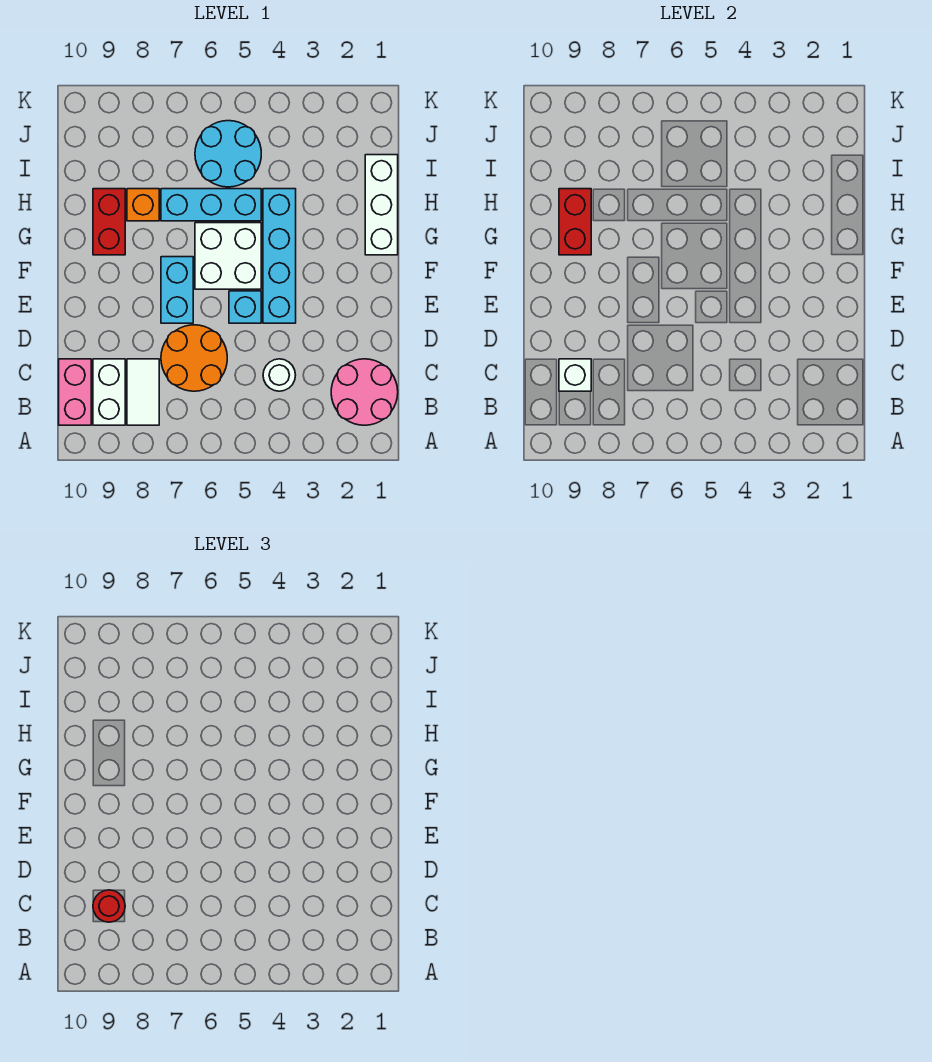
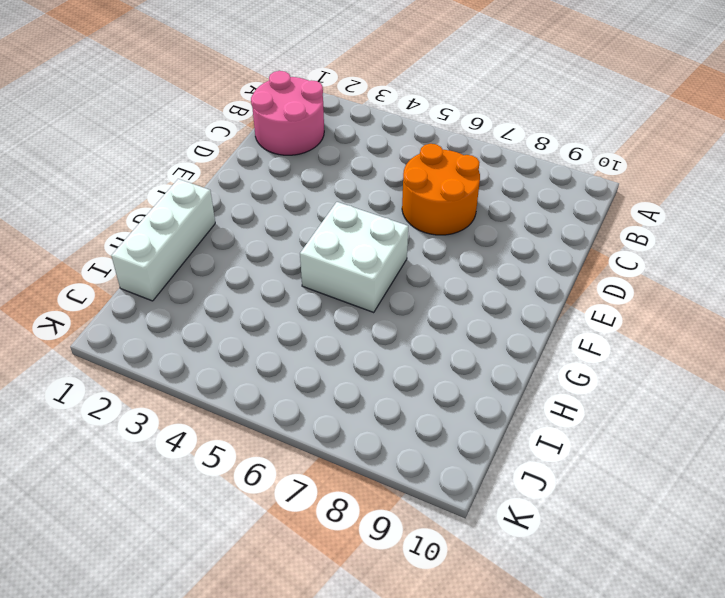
none -> white tile B8:C8 level 1
none -> white brick B9:C9 level 1
none -> pink brick B10:C10 level 1

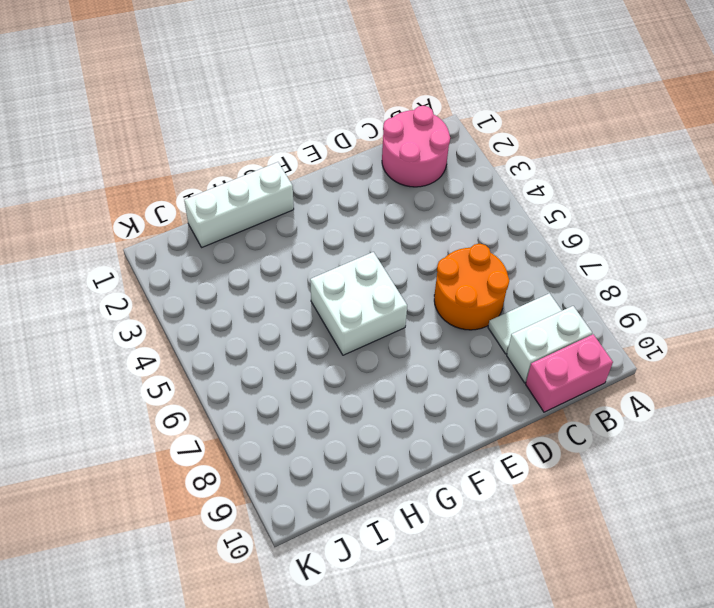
none -> white round brick C4 level 1
none -> cyan brick E4:H4 level 1
none -> cyan brick E5 level 1

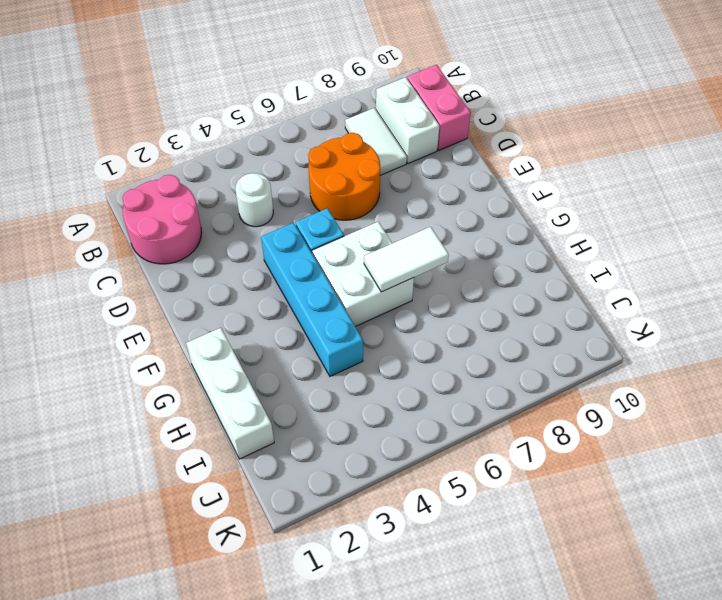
white tile G6:G7 level 2 -> none
none -> cyan brick E7:F7 level 1
none -> red brick G9:H9 level 1
none -> cyan brick H5:H7 level 1

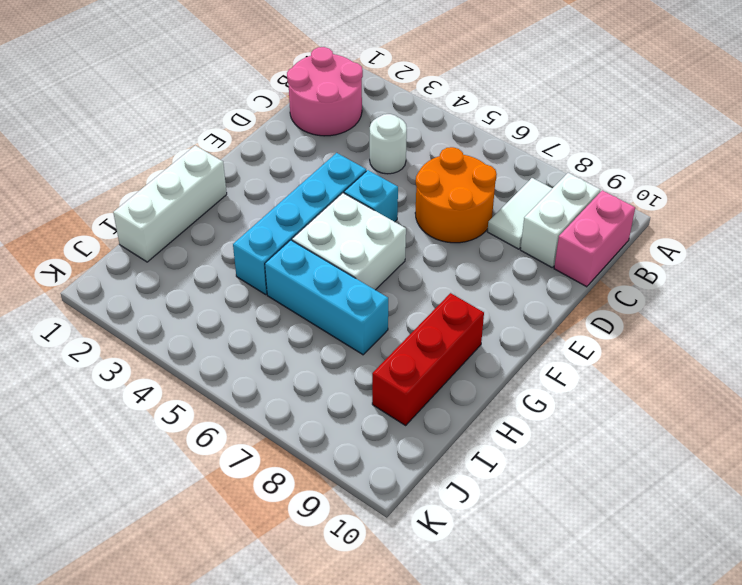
red brick G9:I9 level 1 -> red brick G9:H9 level 1
none -> cyan brick E7:F7 level 1
none -> orange brick H8 level 1
none -> cyan round brick I5:J6 level 1

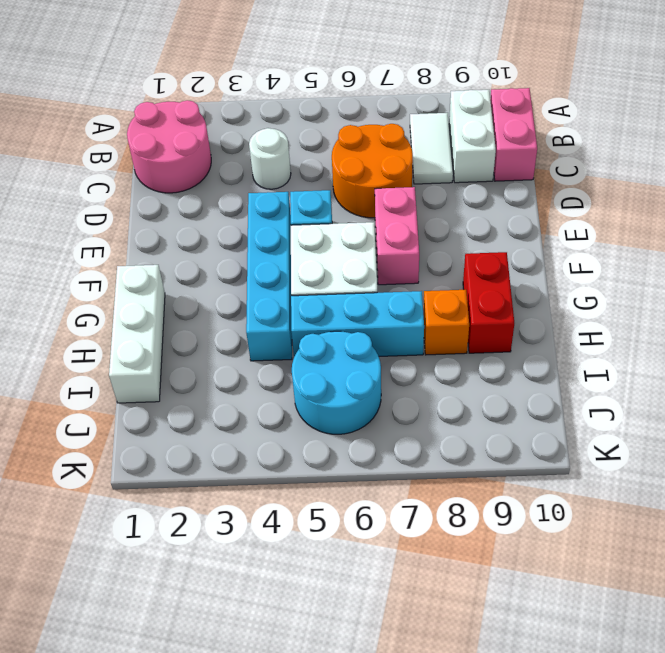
pink brick E7:F7 level 1 -> cyan brick E7:F7 level 1
none -> white brick C9 level 2
none -> red brick G9:H9 level 2
none -> red round brick C9 level 3

